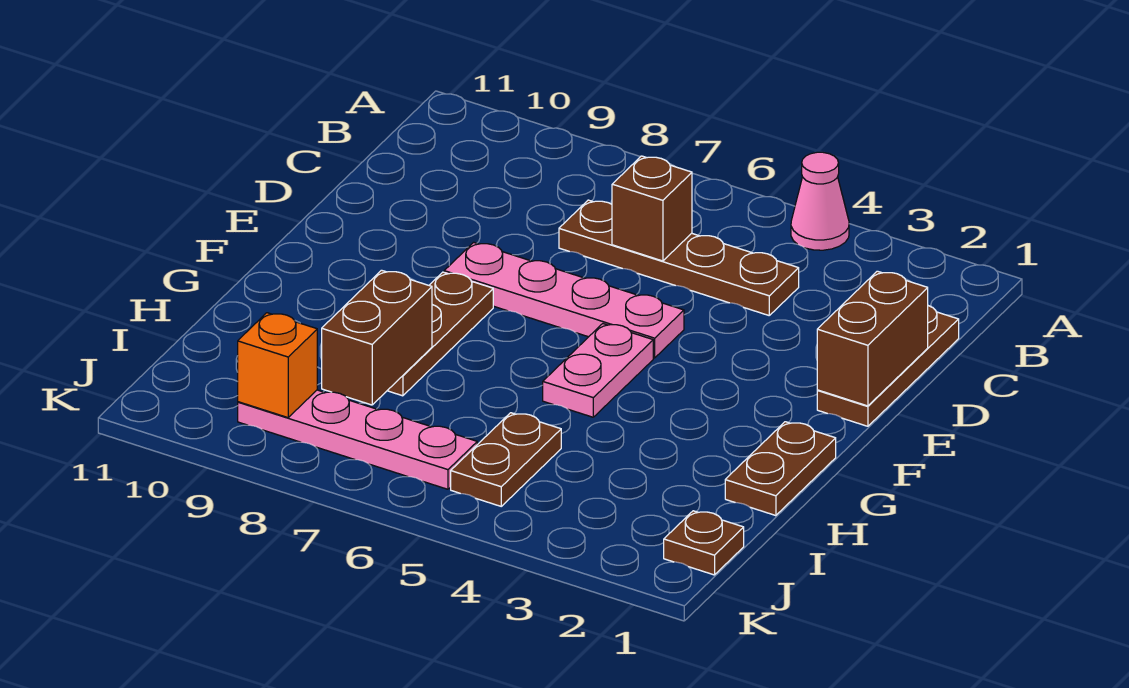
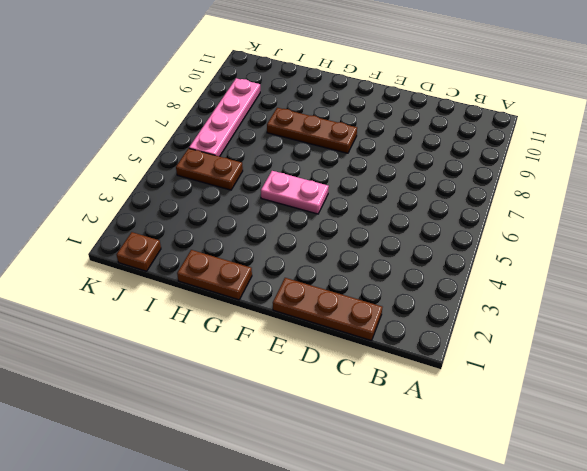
none -> pink cone A4 level 1
none -> brown plate C4:C7 level 1
none -> pink plate E5:E8 level 1

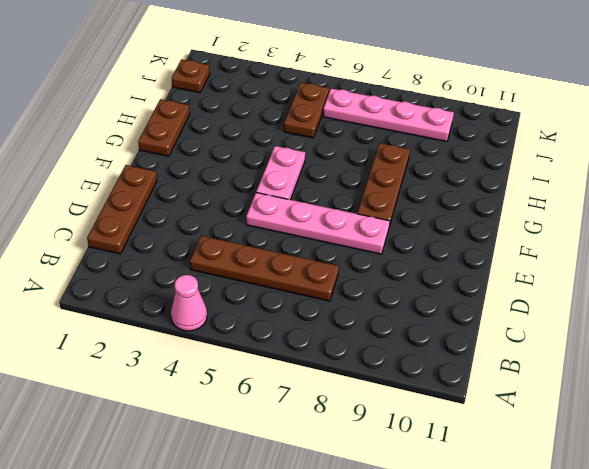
none -> brown brick C6 level 2
none -> brown brick D1:E1 level 2
none -> brown brick H8:I8 level 2

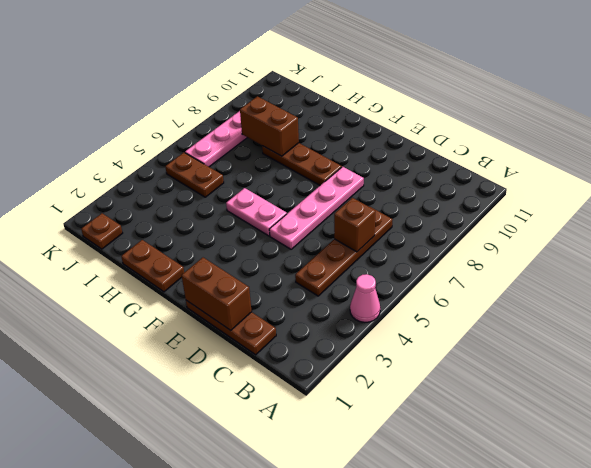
none -> orange brick J9 level 2

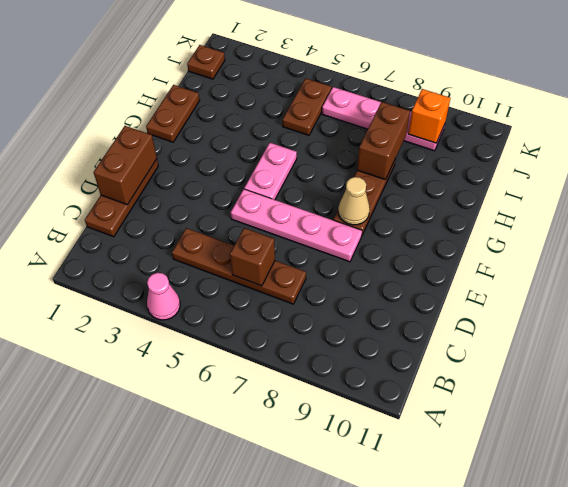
tan cone F8 level 2 -> none

